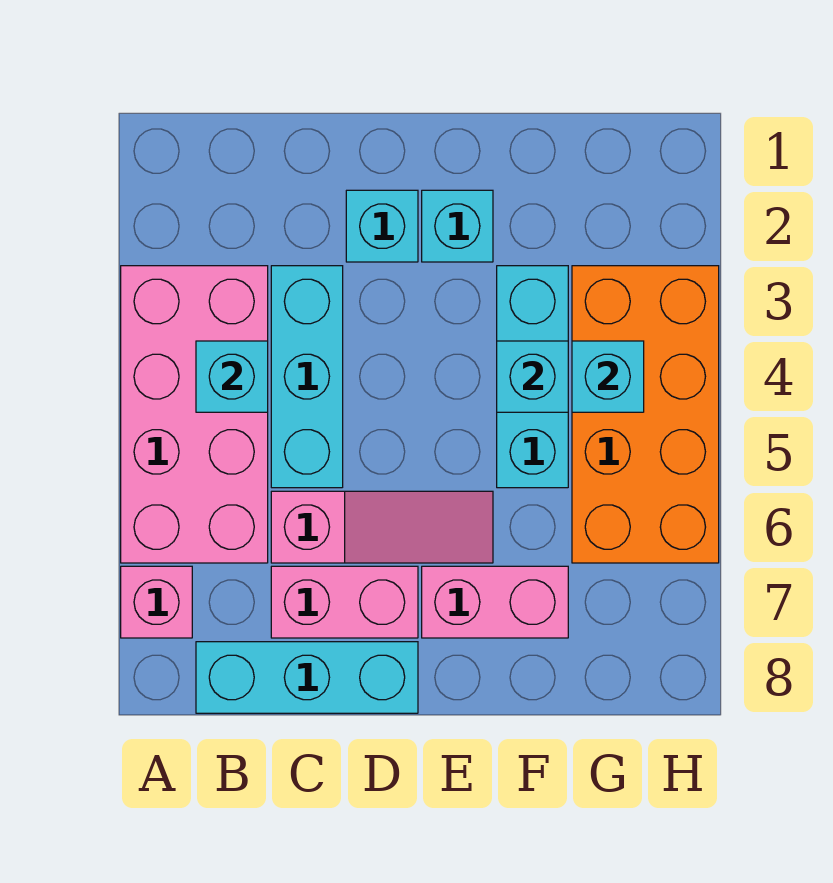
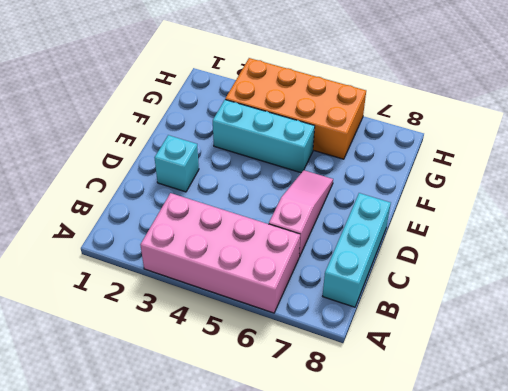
none -> pink brick A7 level 1
none -> cyan brick C3:C5 level 1
none -> pink brick C7:D7 level 1

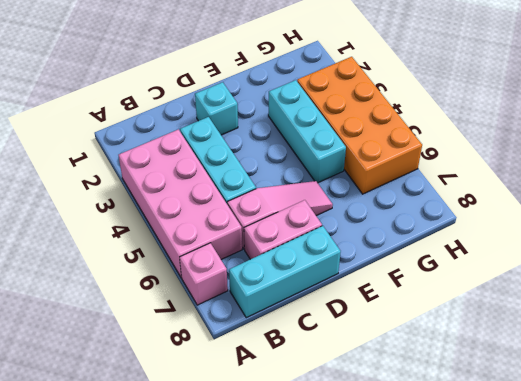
none -> cyan brick E2 level 1
none -> pink brick E7:F7 level 1
none -> cyan brick B4 level 2

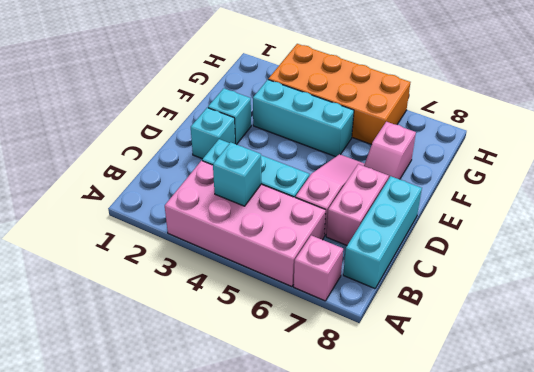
pink slope E7:F7 level 1 top F -> pink brick E7:F7 level 1
none -> cyan brick F4 level 2
none -> cyan brick G4 level 2

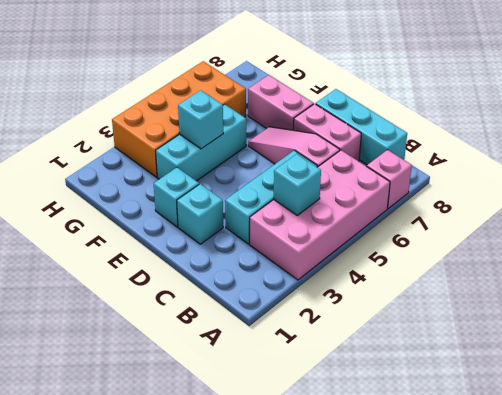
none -> cyan brick G4 level 2

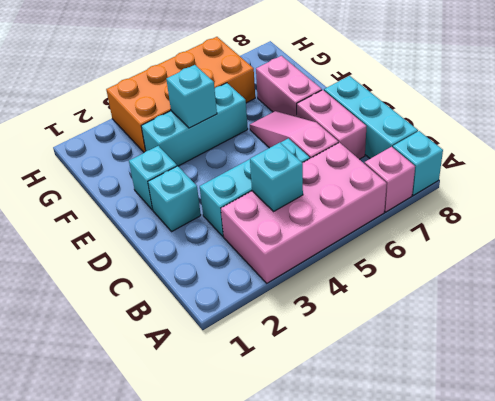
cyan brick A8 level 1 -> cyan brick G4 level 2

